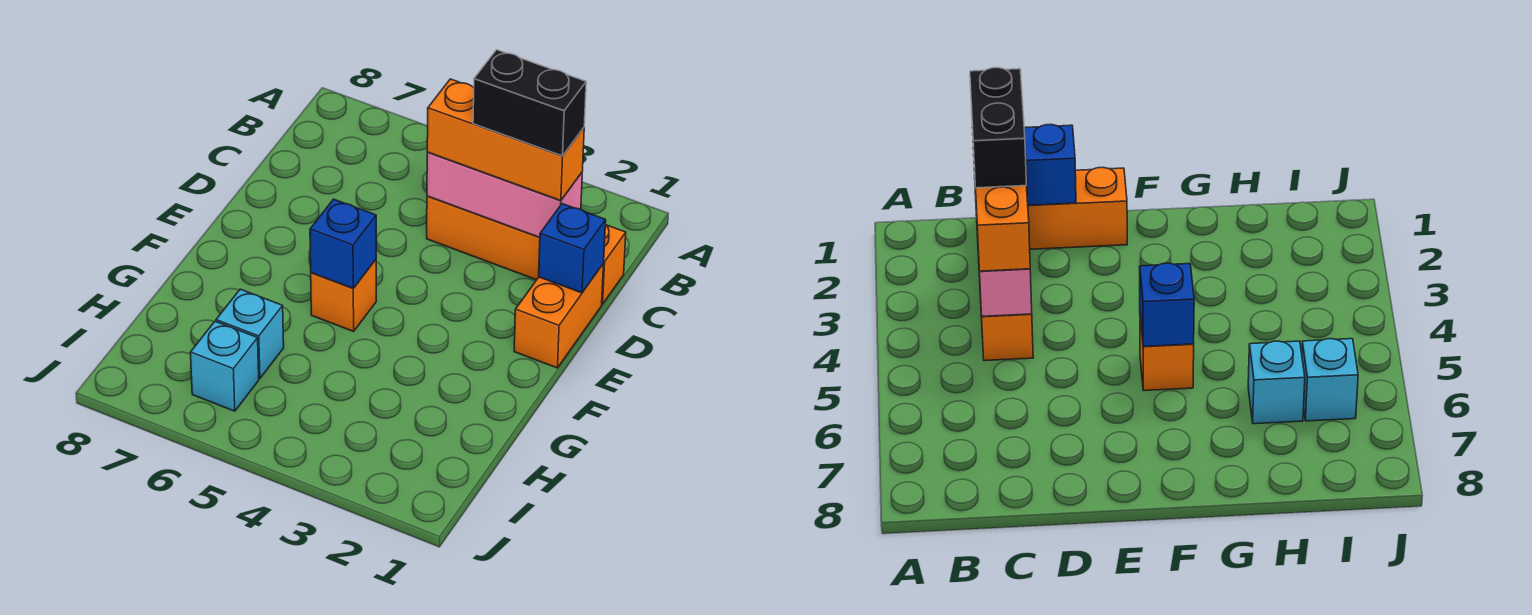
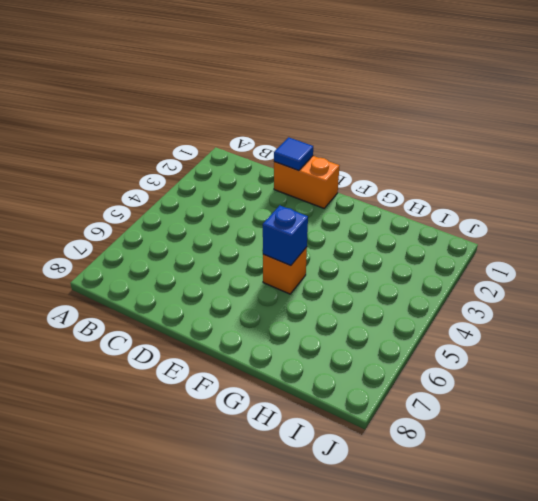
blue tile D1 level 2 -> blue brick D1 level 2
none -> orange brick C1:C4 level 1
none -> cyan brick H6 level 1

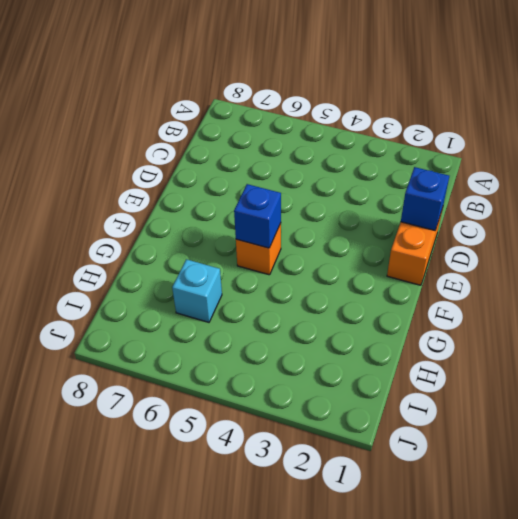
none -> orange brick C1:C4 level 1
none -> cyan brick I6 level 1

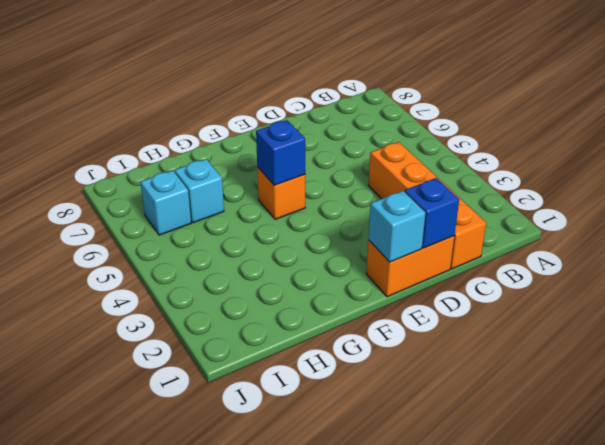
cyan brick E1 level 2 -> none
none -> pink brick C2:C4 level 2
none -> orange brick C2:C4 level 3

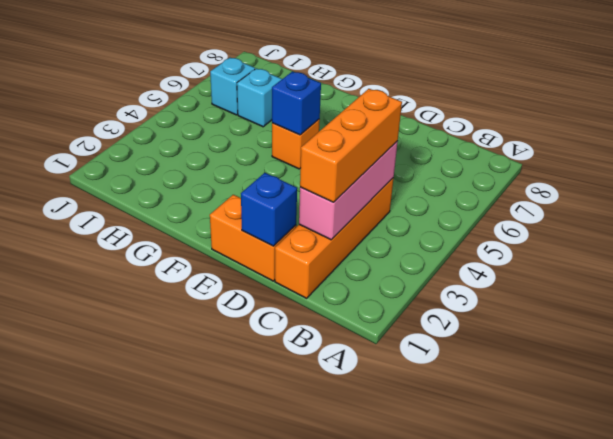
none -> black brick C2:C3 level 4

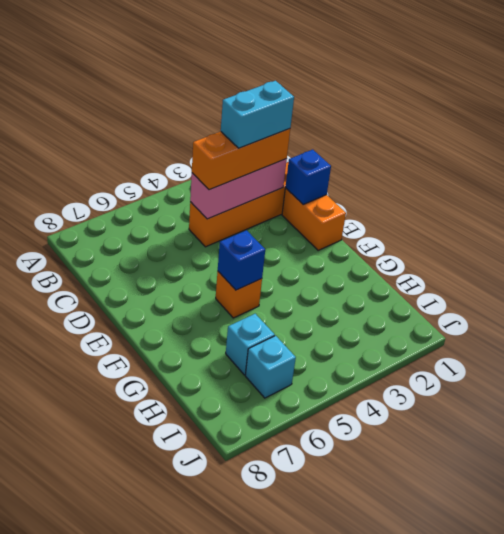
cyan brick C2:C3 level 4 -> black brick C2:C3 level 4

